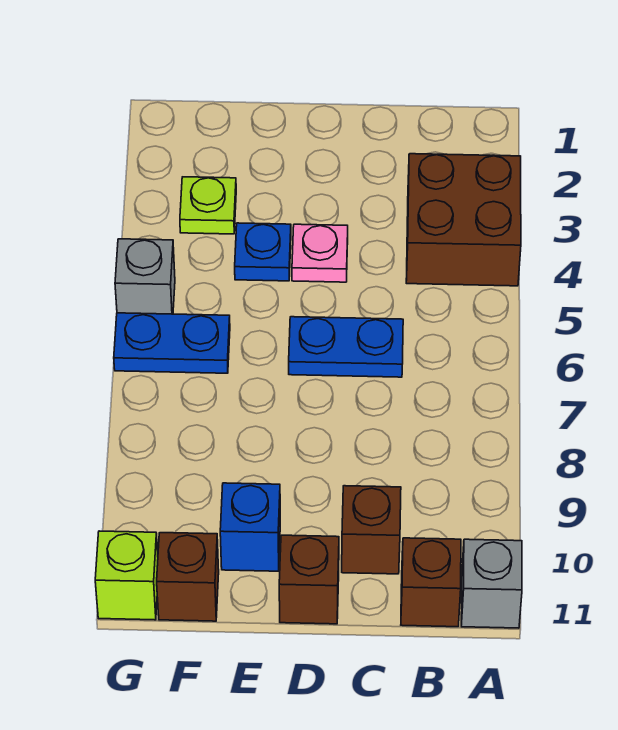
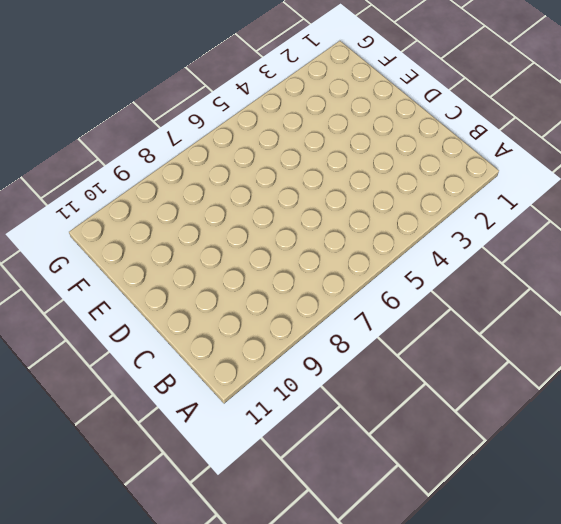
none -> brown brick A3:B4 level 1
none -> grey brick A11 level 1
none -> brown brick B11 level 1

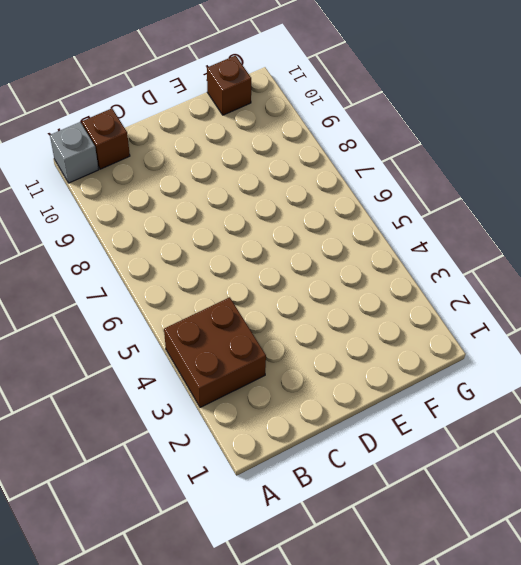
none -> blue plate C6:D6 level 1
none -> brown brick C10 level 1
none -> pink plate D4 level 1

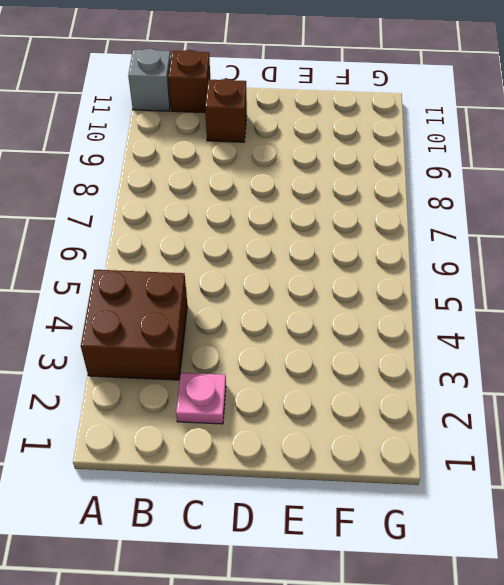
pink plate C2 level 1 -> pink plate D4 level 1
none -> blue plate C6:D6 level 1
none -> brown brick D11 level 1
none -> blue plate E4 level 1

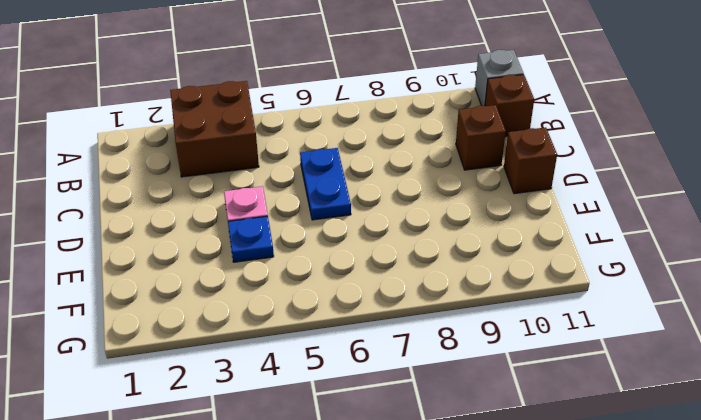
none -> blue brick E10 level 1
none -> lime plate F3 level 1
none -> blue plate F6:G6 level 1

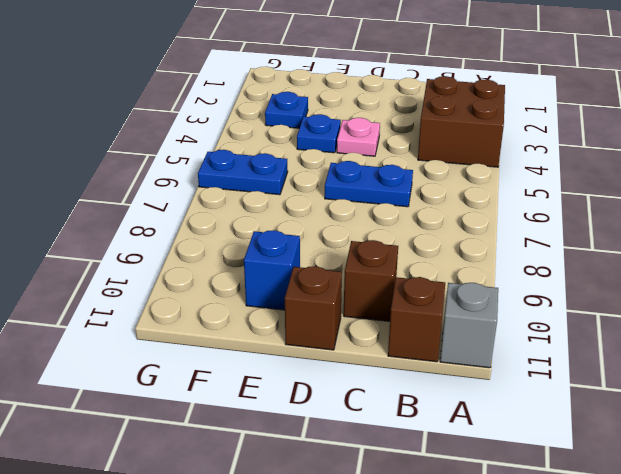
blue plate F3 level 1 -> lime plate F3 level 1
none -> brown brick F11 level 1
none -> grey brick G5 level 1
none -> lime brick G11 level 1

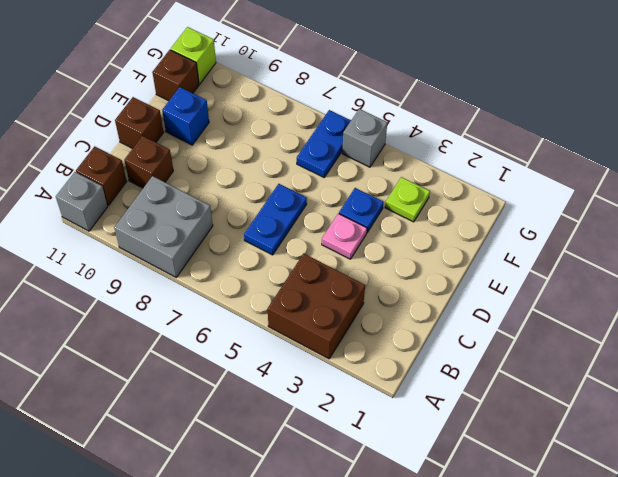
grey brick A8:B9 level 1 -> none

